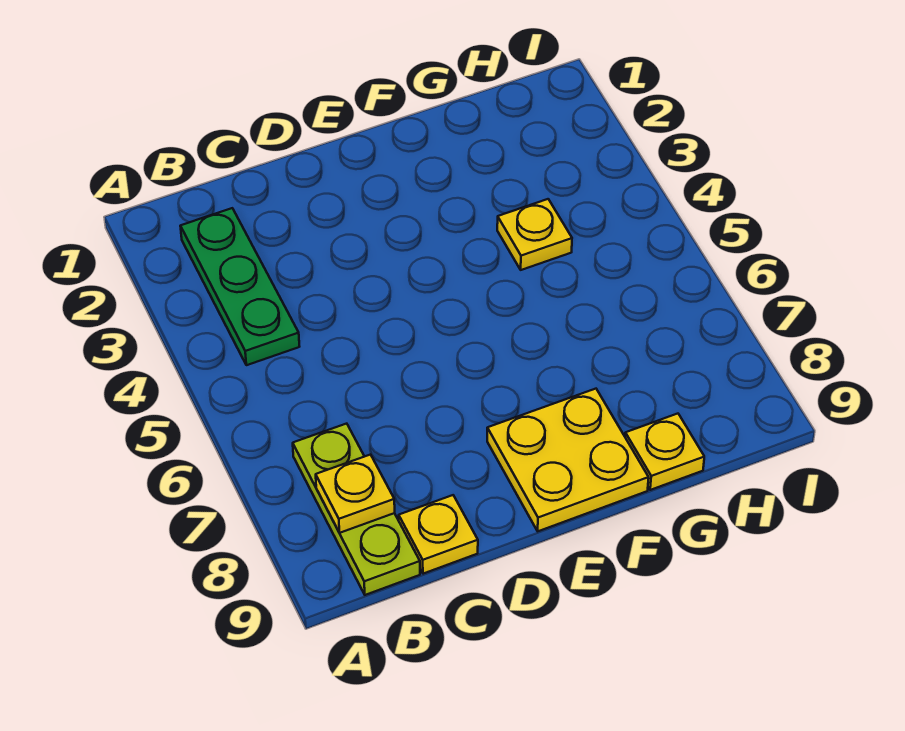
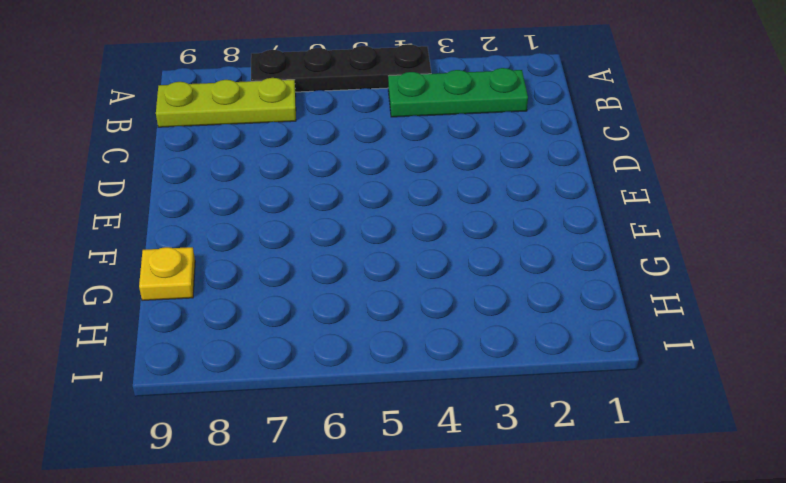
black plate A4:A7 level 1 -> none
none -> yellow plate C9 level 1
none -> yellow plate E8:F9 level 1

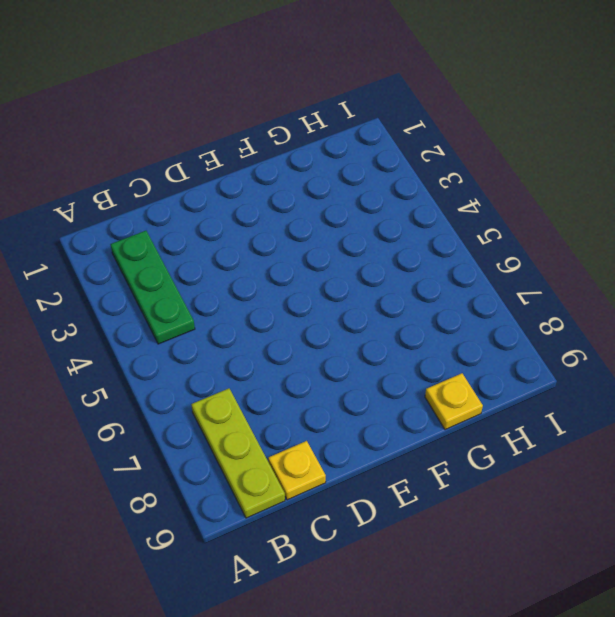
none -> yellow plate E8:F9 level 1
none -> yellow plate G4 level 1

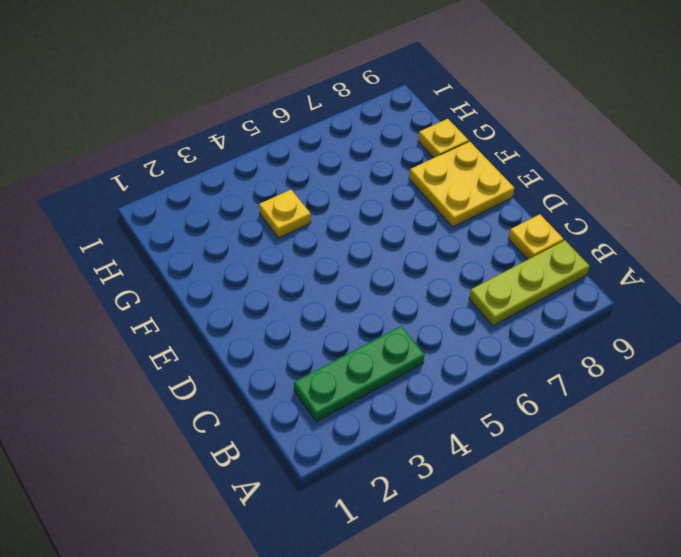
none -> yellow plate B8 level 2

